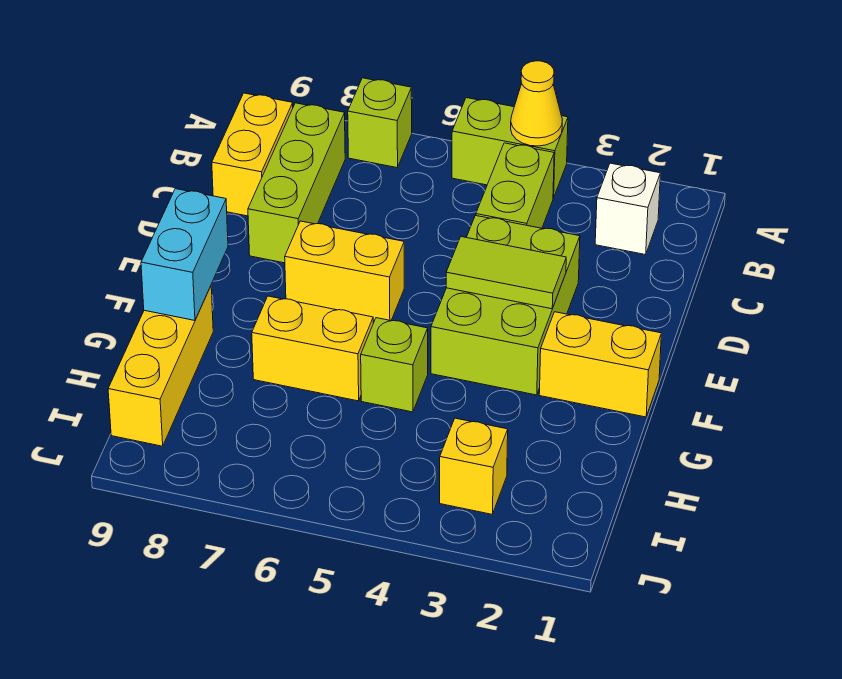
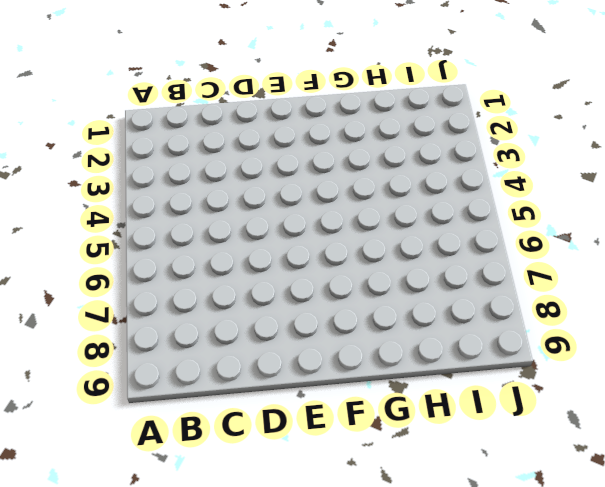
none -> lime brick A4:A5 level 1
none -> lime brick A7 level 1
none -> white brick B2 level 1

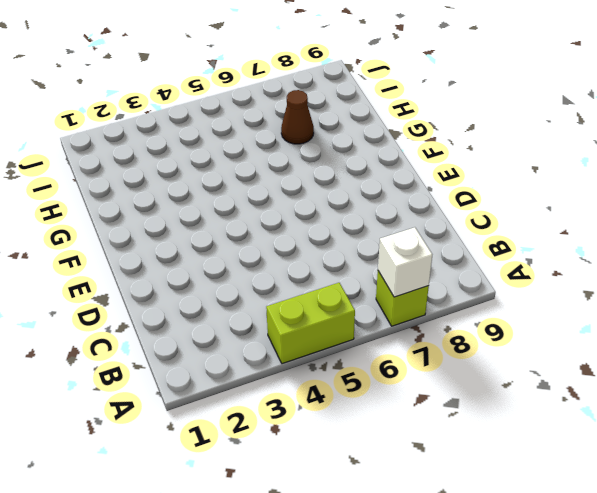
white brick A7 level 2 -> white brick B2 level 1
brown cone H7 level 1 -> none
none -> lime brick B4:C4 level 1
none -> lime brick B8:D8 level 1
none -> yellow brick B9:C9 level 1

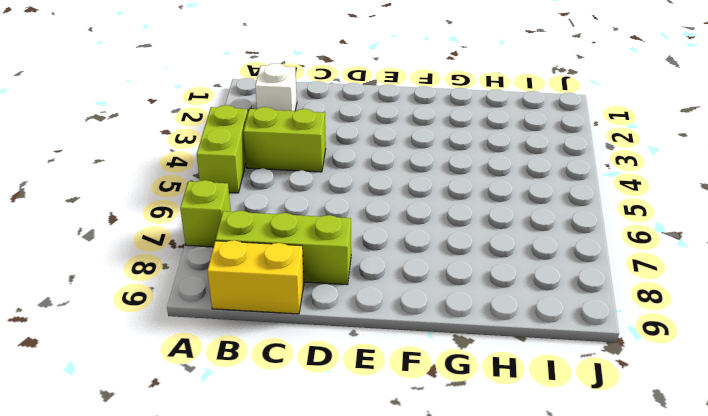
none -> lime brick D3:F4 level 1
none -> yellow brick E6:E7 level 1
none -> yellow brick F1:F2 level 1

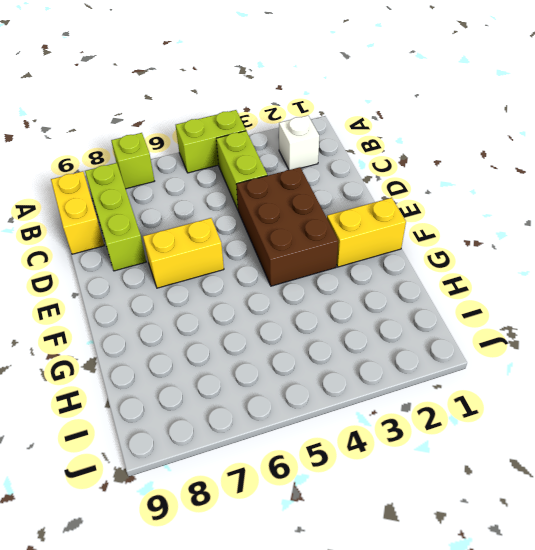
brown brick D3:F4 level 1 -> lime brick D3:F4 level 1
none -> lime brick G5 level 1
none -> yellow brick G6:G7 level 1
none -> yellow brick G9:I9 level 1

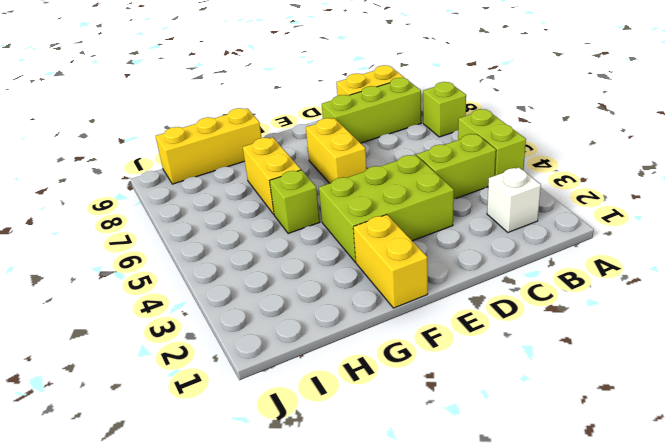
none -> yellow brick I3 level 1
none -> yellow cone A4 level 2
none -> lime tile E3:E4 level 2

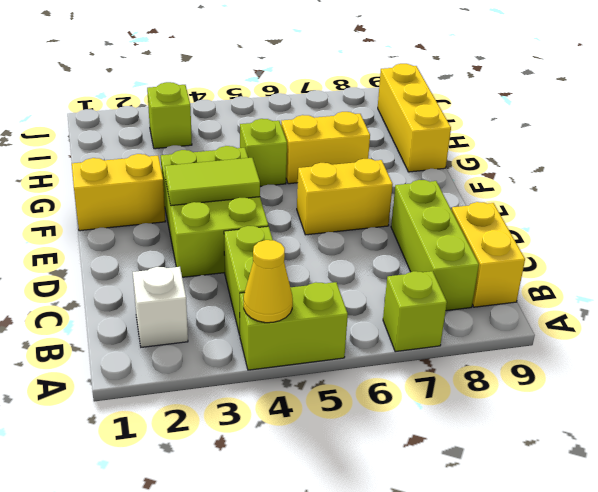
lime brick I3 level 1 -> yellow brick I3 level 1
none -> cyan brick F9:G9 level 2

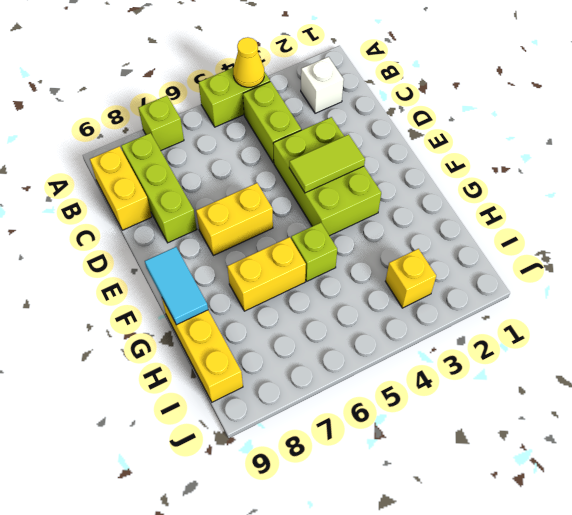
cyan tile F9:G9 level 2 -> cyan brick F9:G9 level 2
none -> yellow brick F1:F2 level 1

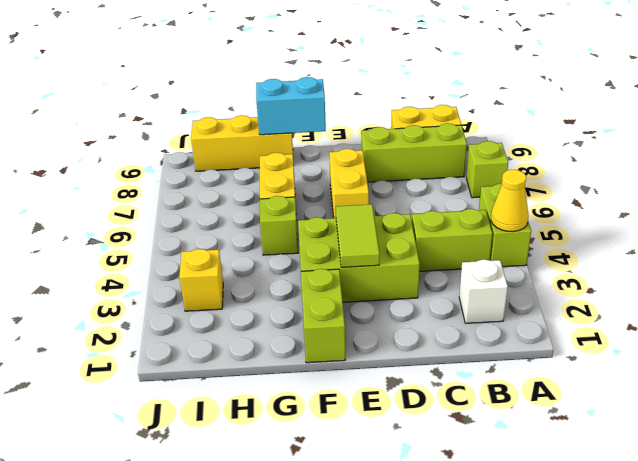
lime brick F1:F2 level 1 -> yellow brick F1:F2 level 1

